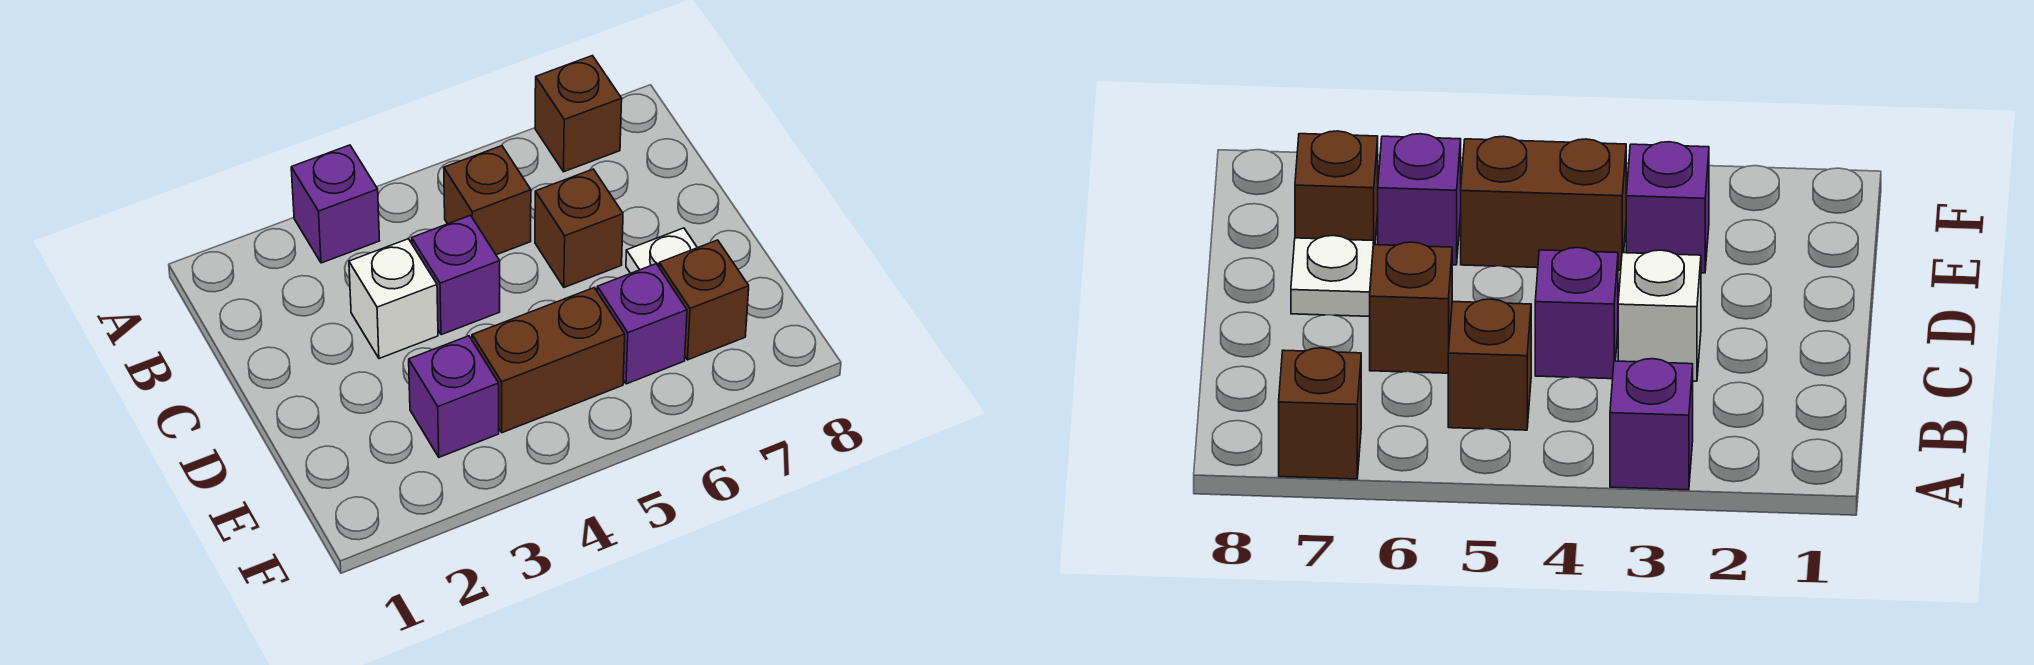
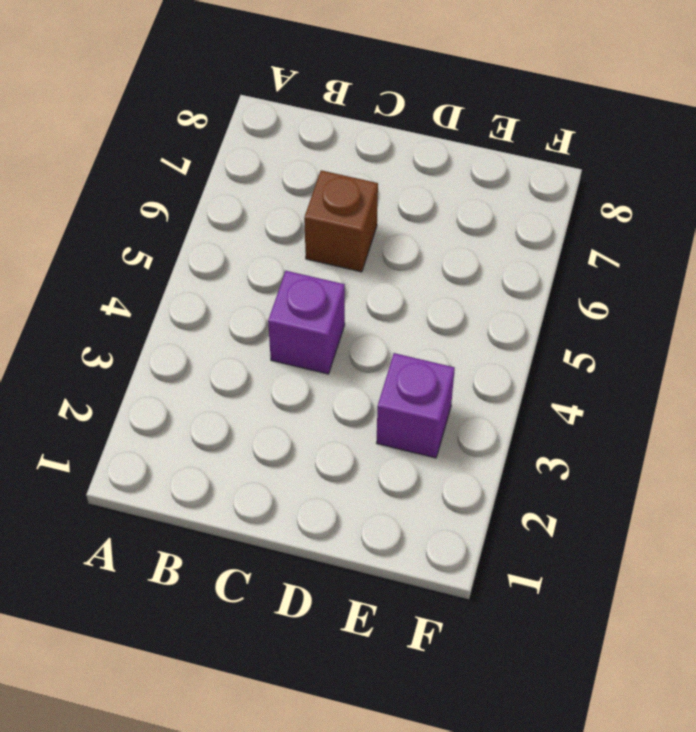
none -> purple brick A3 level 1
none -> brown brick A7 level 1

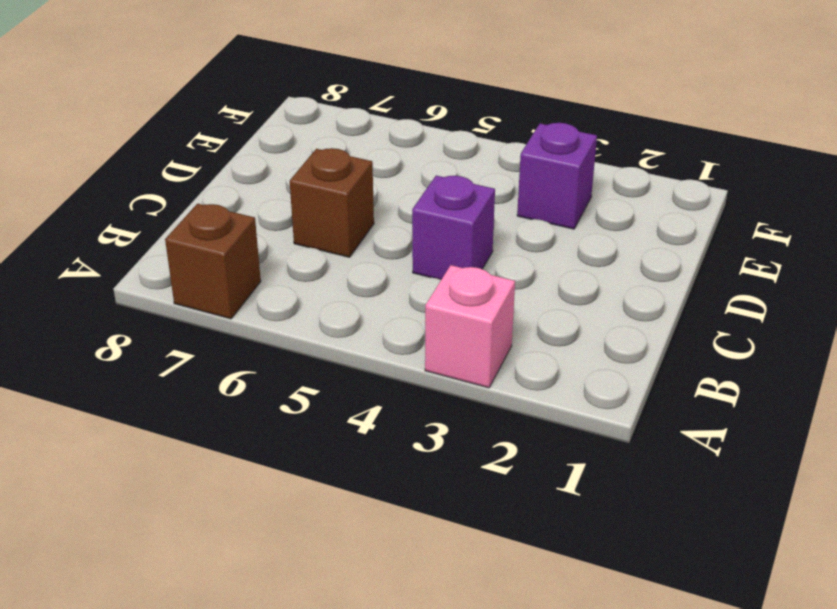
pink brick A3 level 1 -> purple brick A3 level 1
none -> brown brick B5 level 1
none -> white brick C3 level 1

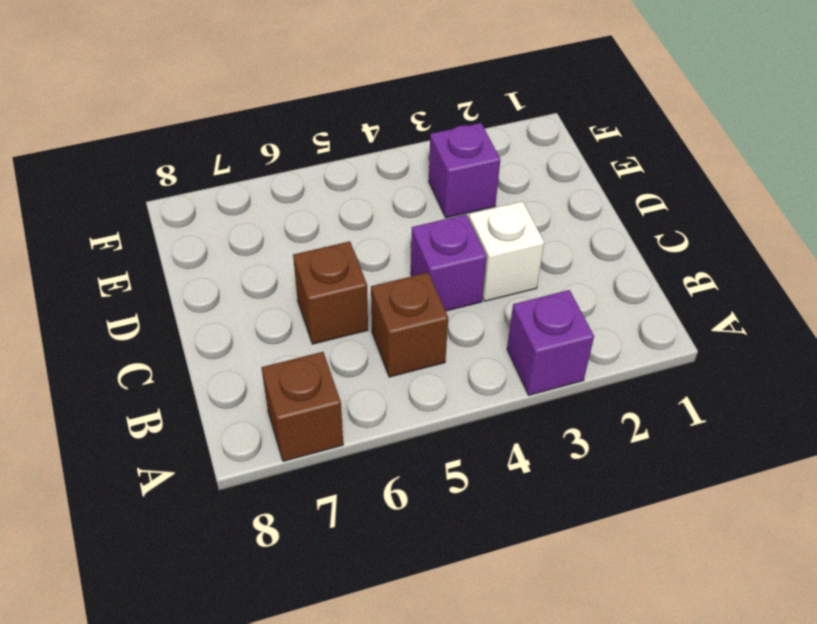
none -> white plate D7 level 1
none -> brown brick E4:E5 level 1

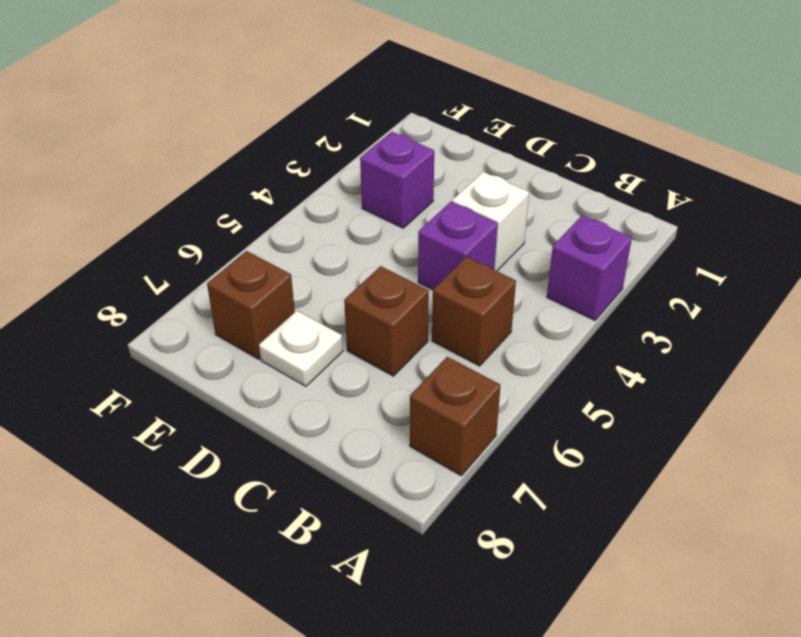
none -> brown brick E4:E5 level 1
none -> purple brick E6 level 1

